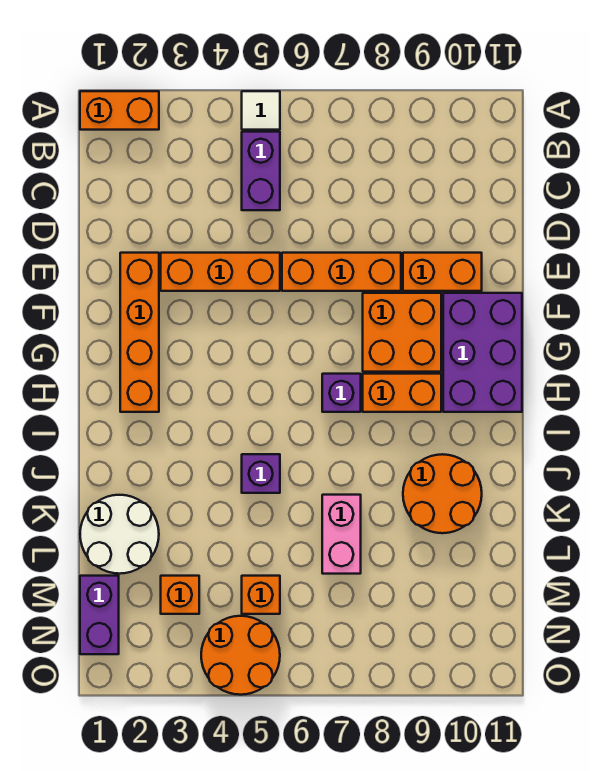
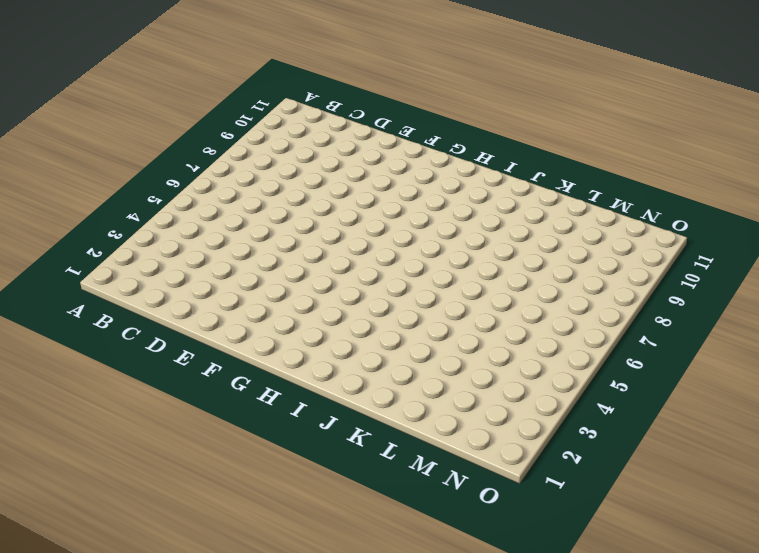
none -> orange brick A1:A2 level 1
none -> white tile A5 level 1
none -> purple brick B5:C5 level 1

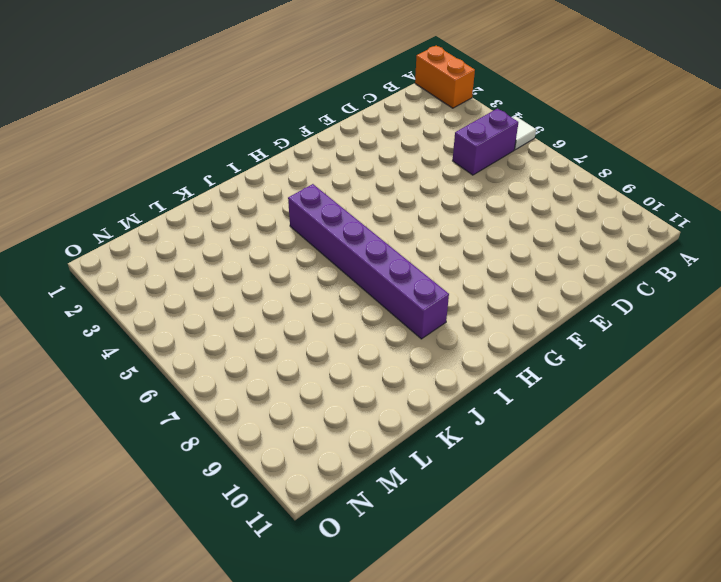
purple brick I4:I9 level 1 -> none
none -> orange brick E2:H2 level 1
none -> orange brick E3:E5 level 1
none -> orange brick E6:E8 level 1

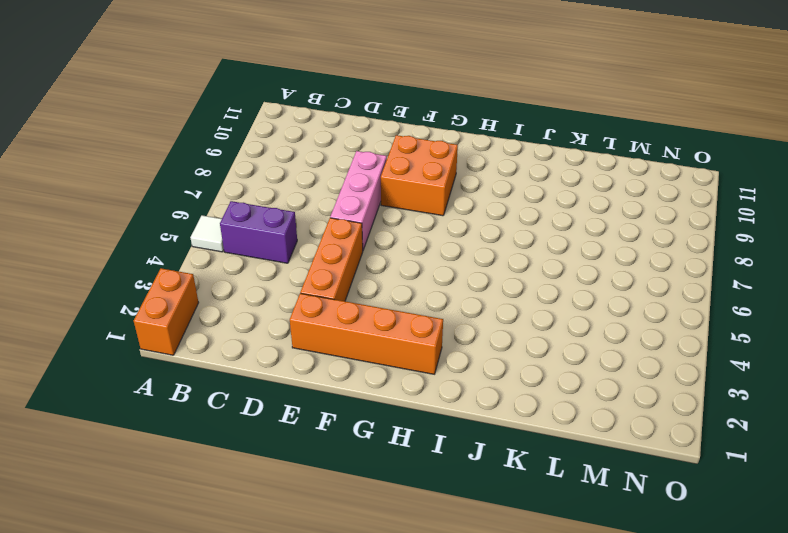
pink brick E6:E8 level 1 -> orange brick E6:E8 level 1
none -> orange brick E9:E10 level 1
none -> purple brick F10:H11 level 1
none -> purple brick H7 level 1

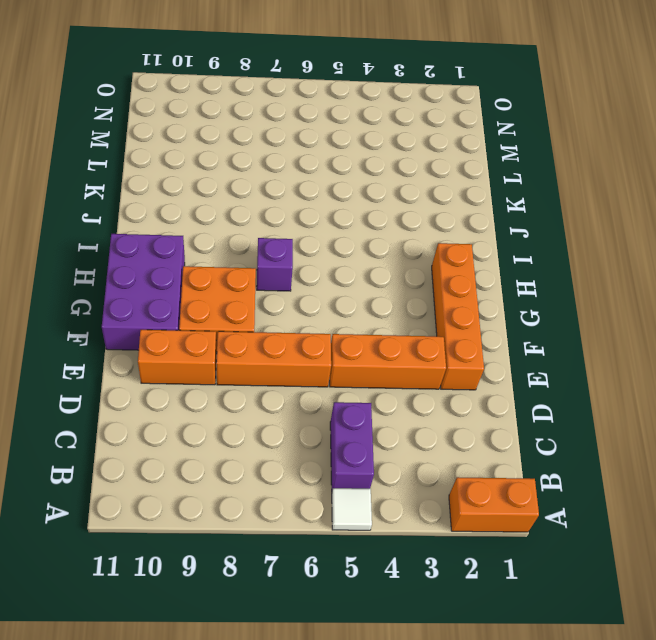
none -> orange brick H8:H9 level 1
none -> purple brick J5 level 1
none -> orange round brick J9:K10 level 1

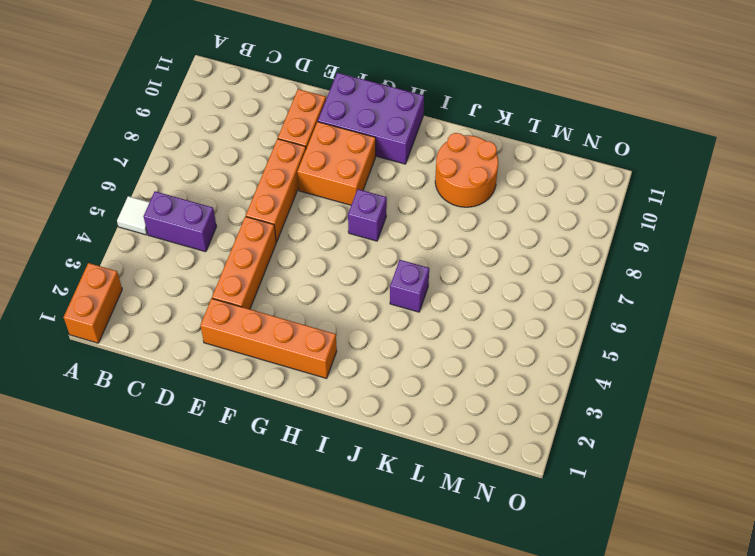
none -> orange brick H8:H9 level 1
none -> white round brick K1:L2 level 1
none -> pink brick K7:L7 level 1

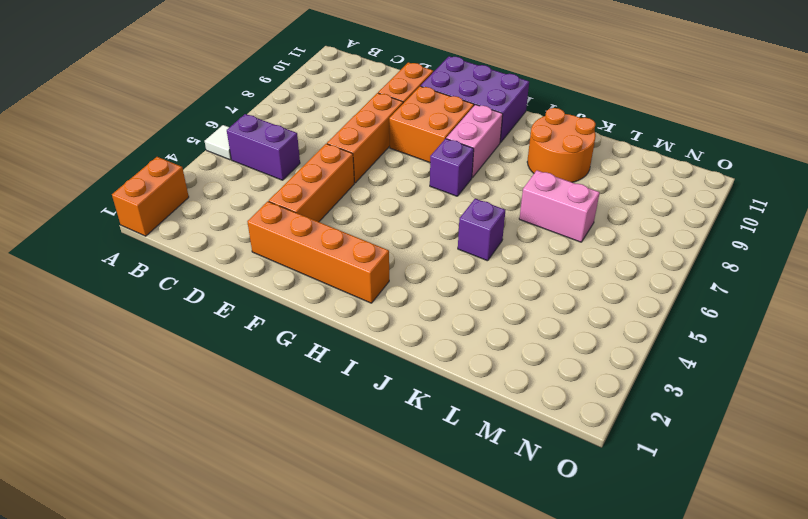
pink brick H8:H9 level 1 -> orange brick H8:H9 level 1
none -> white round brick K1:L2 level 1
none -> purple brick M1:N1 level 1
none -> orange brick M3 level 1

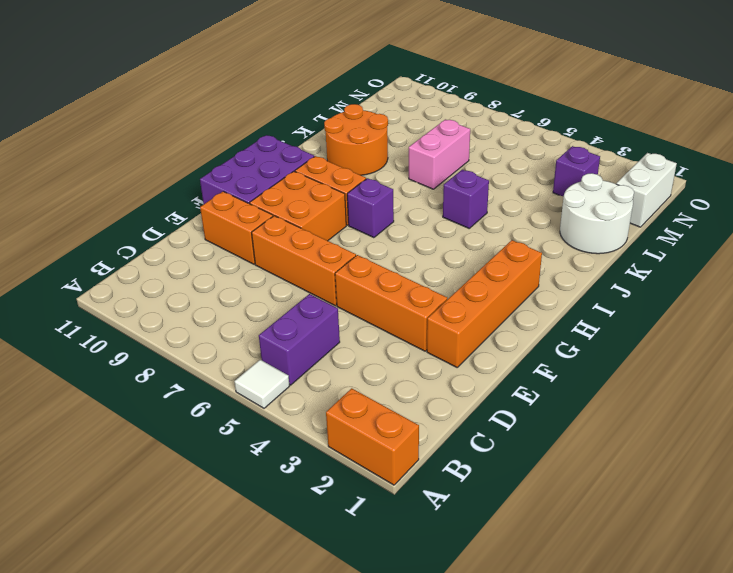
white brick M1:N1 level 1 -> purple brick M1:N1 level 1
purple brick M3 level 1 -> orange brick M3 level 1
none -> orange brick M5 level 1
none -> orange round brick N4:O5 level 1

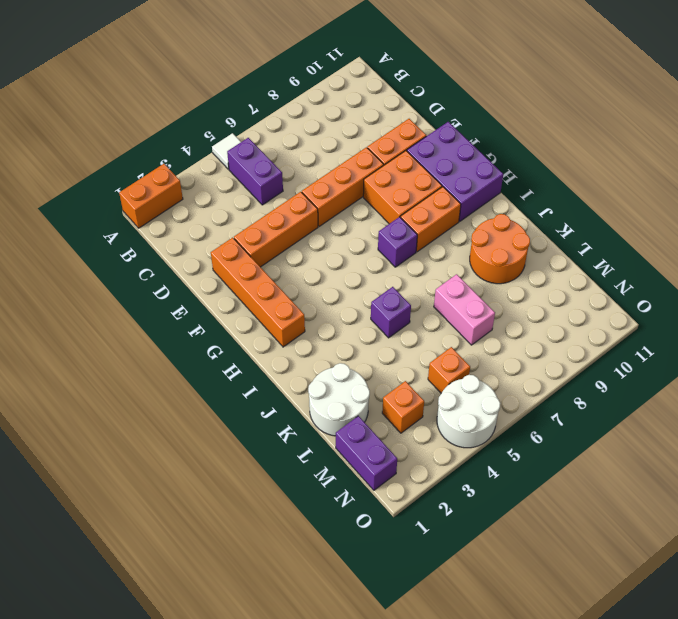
white round brick N4:O5 level 1 -> orange round brick N4:O5 level 1

